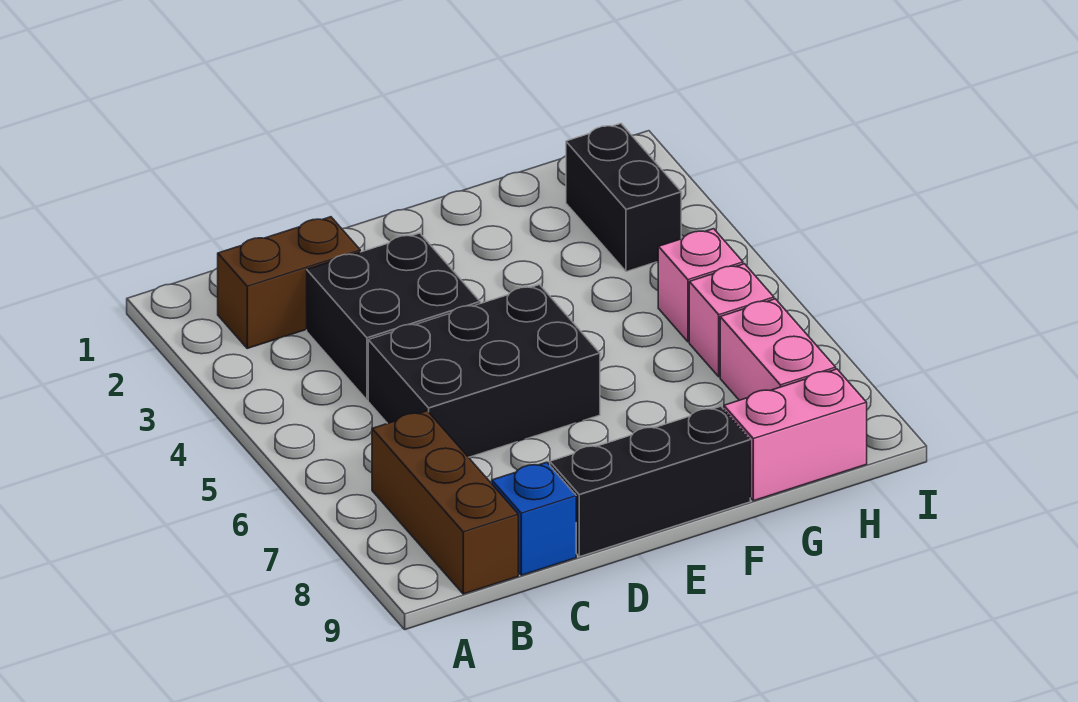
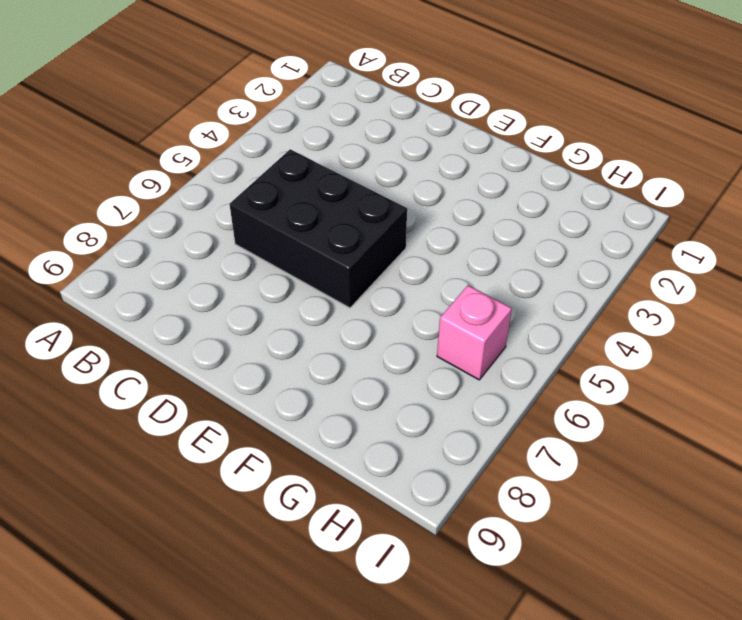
none -> brown brick B2:C2 level 1
none -> brown brick B7:B9 level 1

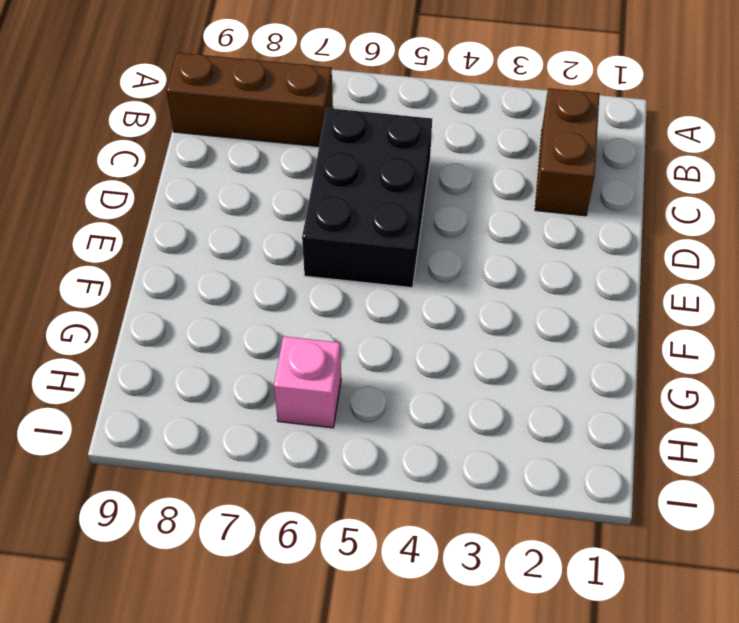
none -> black brick C3:D4 level 1
none -> blue brick C9 level 1

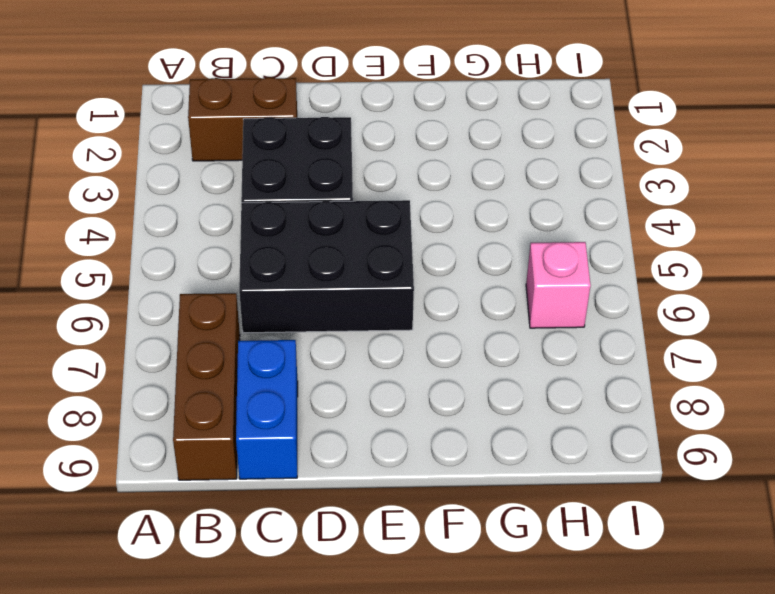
blue brick C8:C9 level 1 -> blue brick C9 level 1
none -> black brick D9:F9 level 1
none -> pink brick G9:H9 level 1

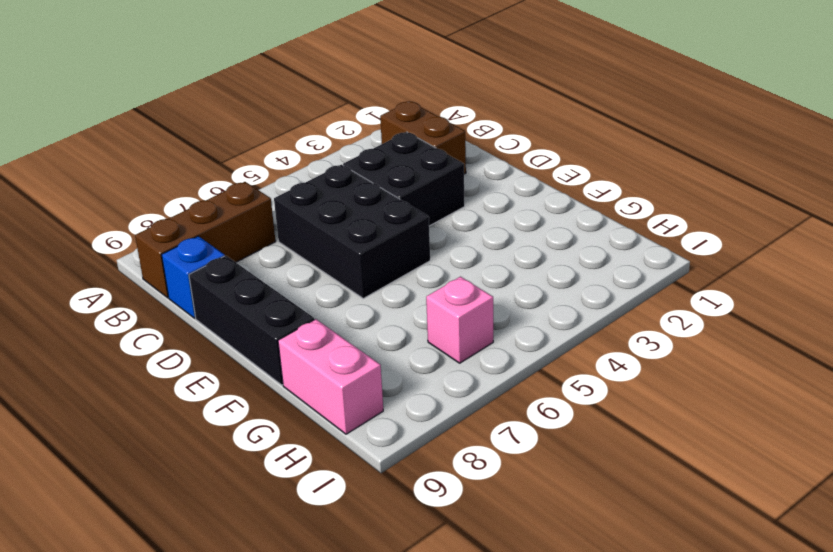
none -> black brick H2:H3 level 1
none -> pink brick H5 level 1

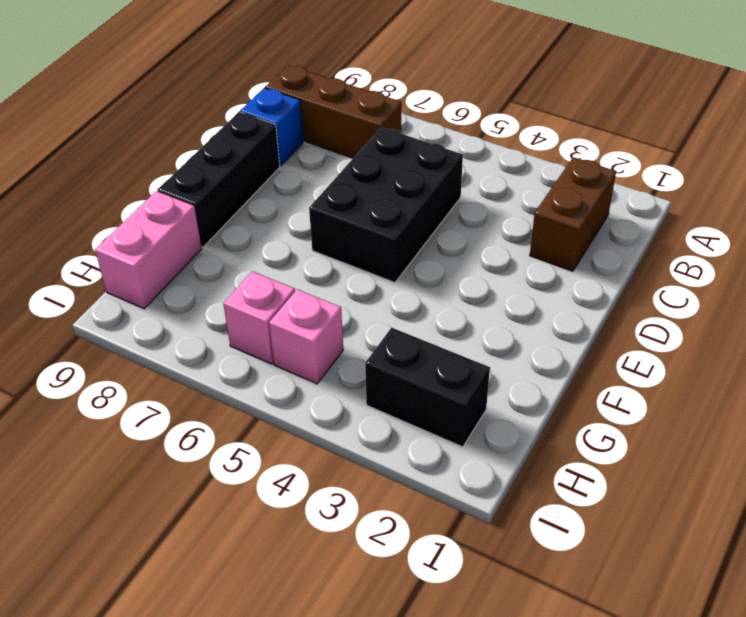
none -> black brick C3:D4 level 1
none -> pink brick H7:H8 level 1

